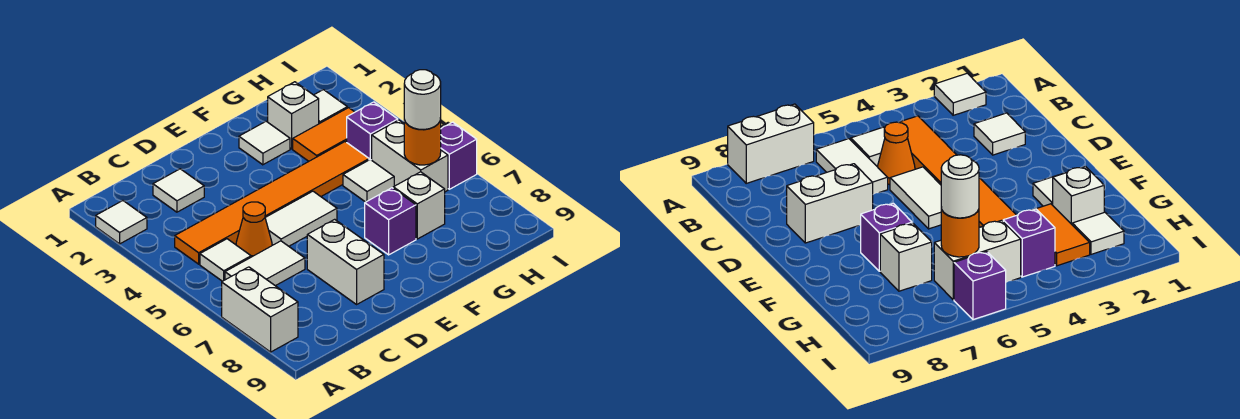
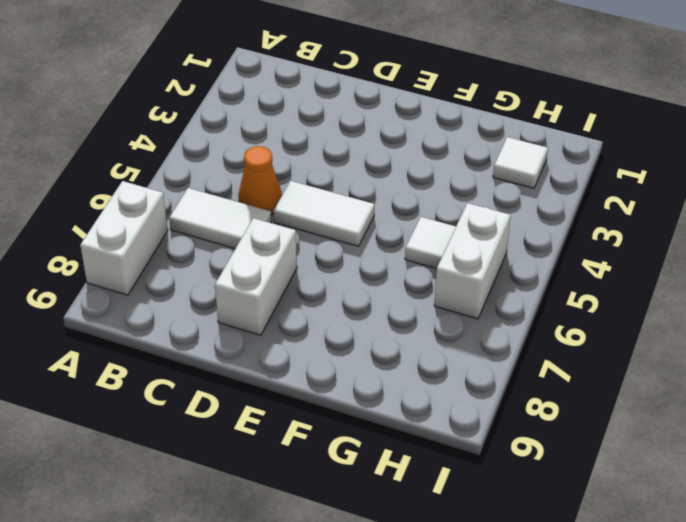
none -> white tile A2 level 1
none -> orange tile B4:G4 level 1
none -> white tile B5 level 1

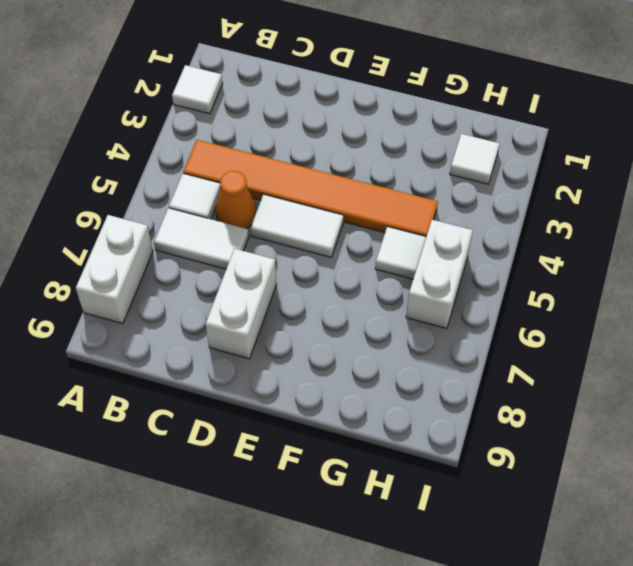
none -> white tile C2 level 1
none -> white tile F2 level 1
none -> purple brick F7 level 1

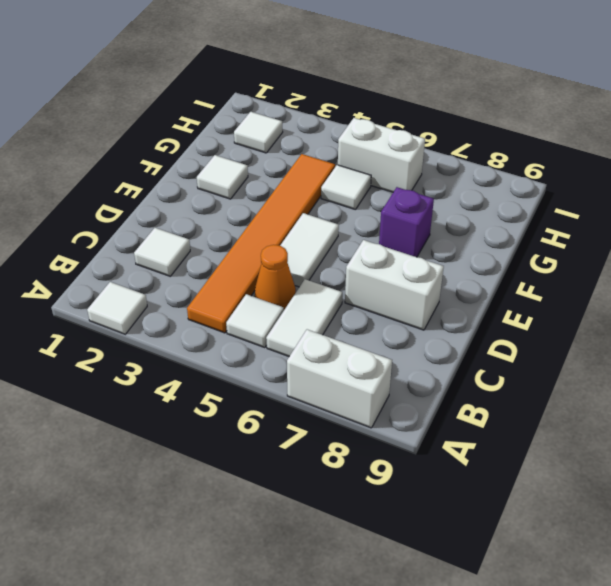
none -> white brick G2 level 1
none -> orange tile G3:H3 level 1
none -> white brick G7 level 1

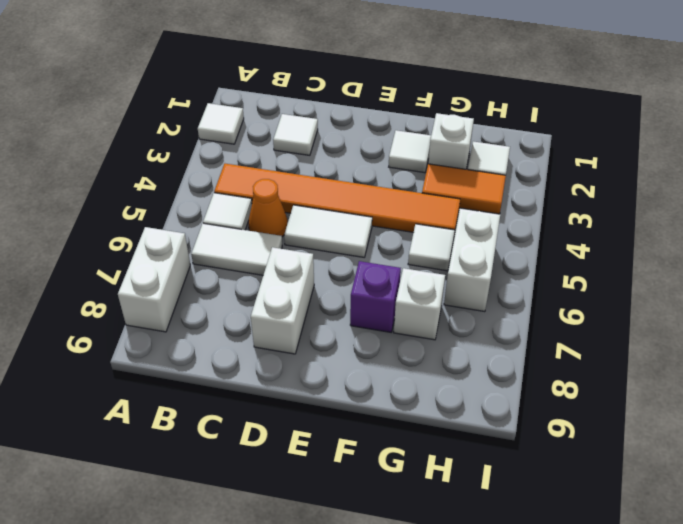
none -> purple brick H4 level 1
none -> purple brick I6 level 1
none -> orange round brick H6 level 2

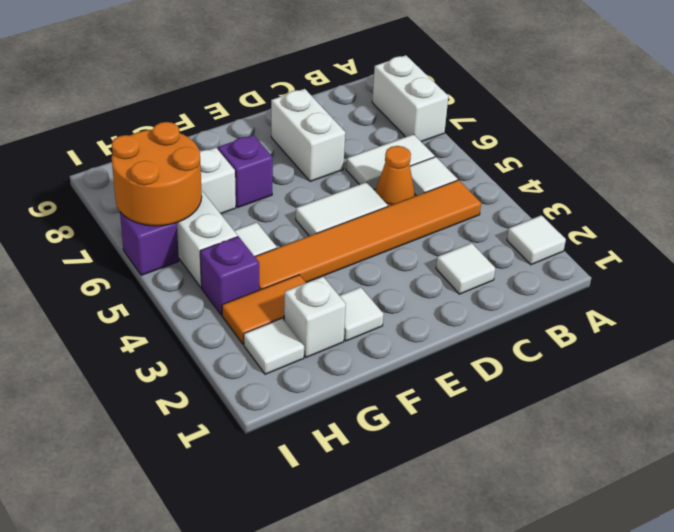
orange round brick H6:I7 level 2 -> orange round brick H6 level 2
none -> white round brick H6 level 3

